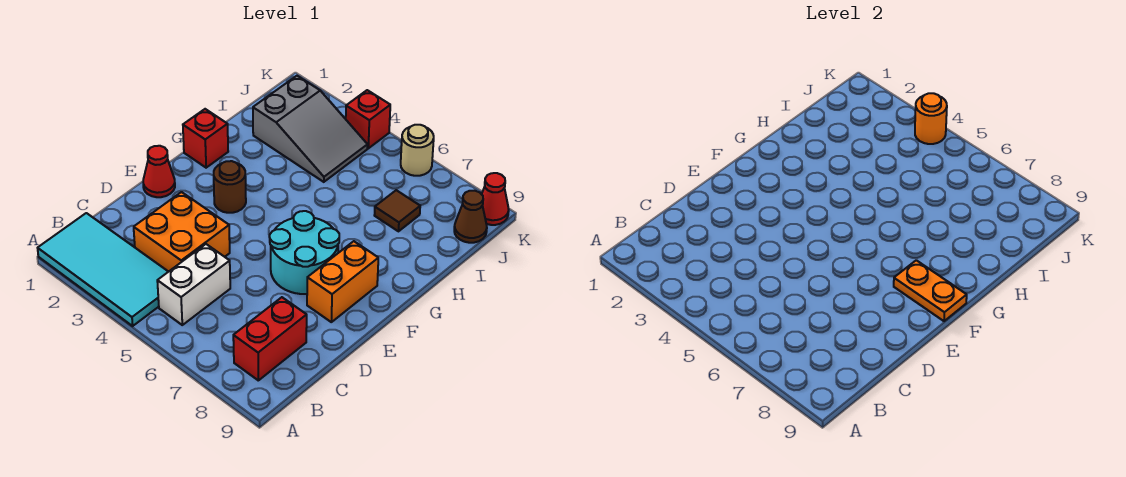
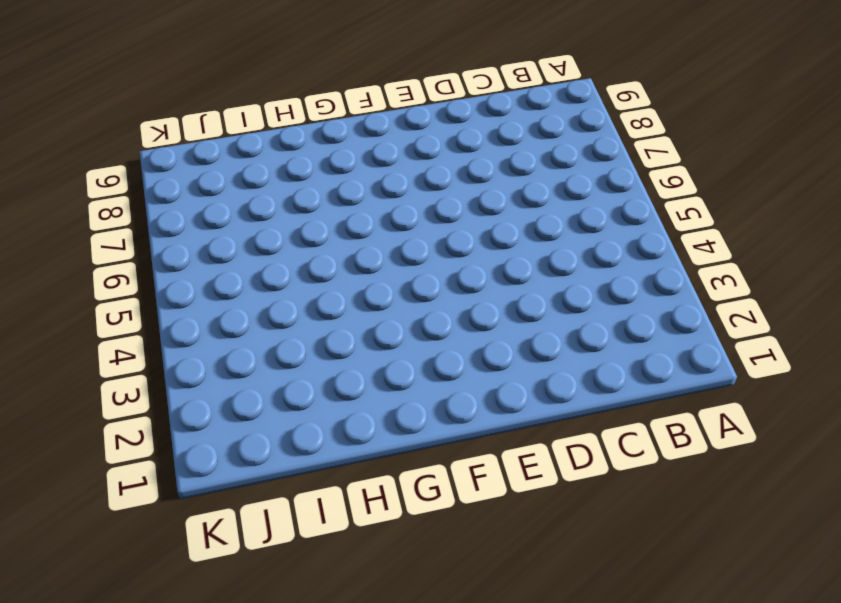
none -> cyan tile A1:B4 level 1
none -> white brick B5:C5 level 1
none -> red brick B8:C8 level 1

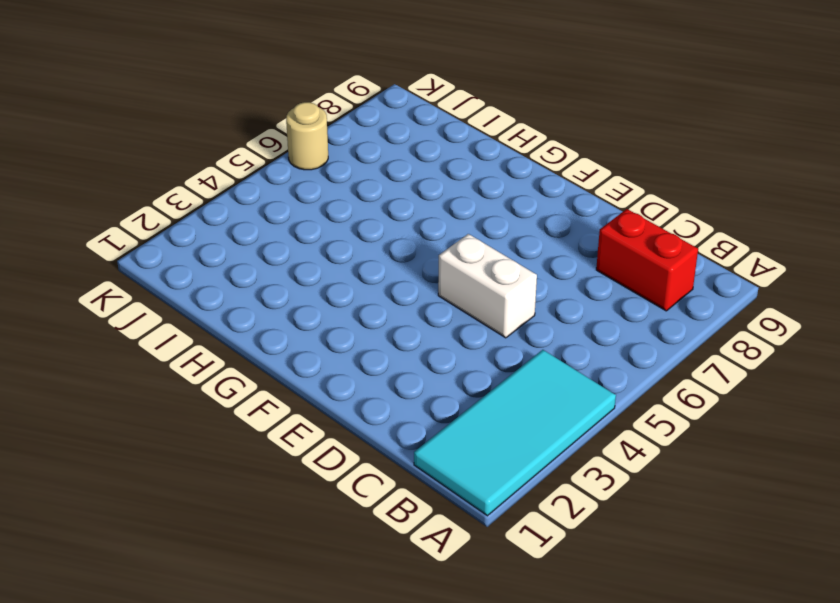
white brick D5:E5 level 1 -> white brick B5:C5 level 1
none -> orange brick C3:D4 level 1
none -> red cone E1 level 1
none -> cyan round brick E6:F7 level 1

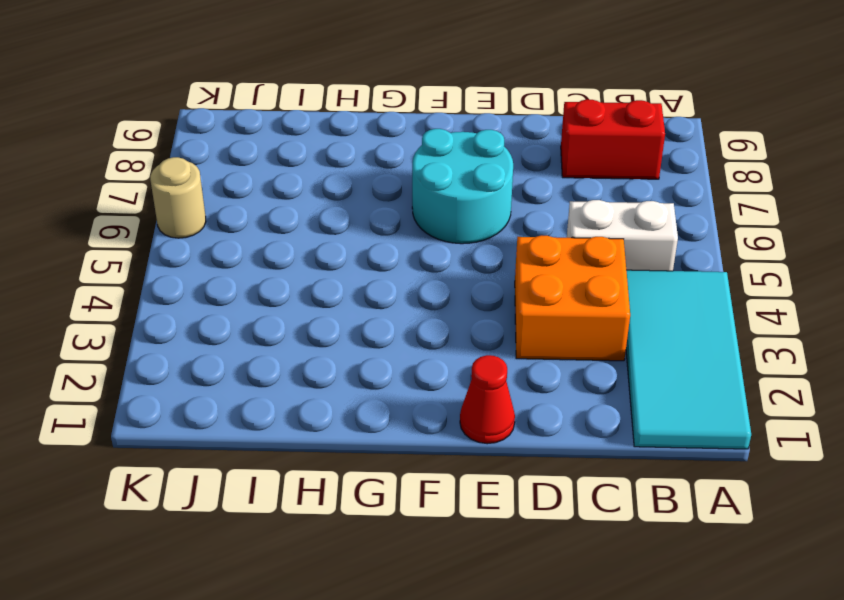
none -> orange brick E8:F8 level 1
none -> brown round brick F3 level 1
none -> red brick G1 level 1

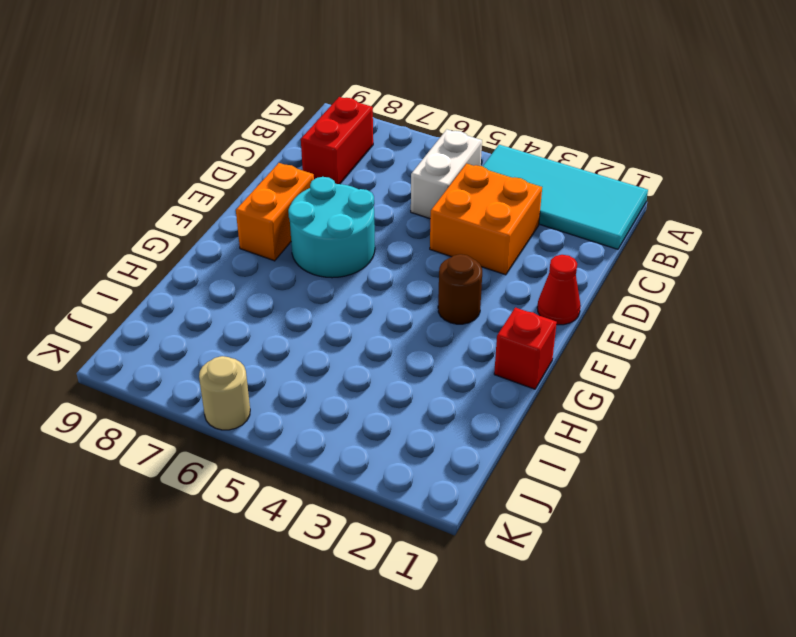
none -> grey slope I2:J4 level 1 top 2
none -> brown tile I7 level 1
none -> brown cone J9 level 1

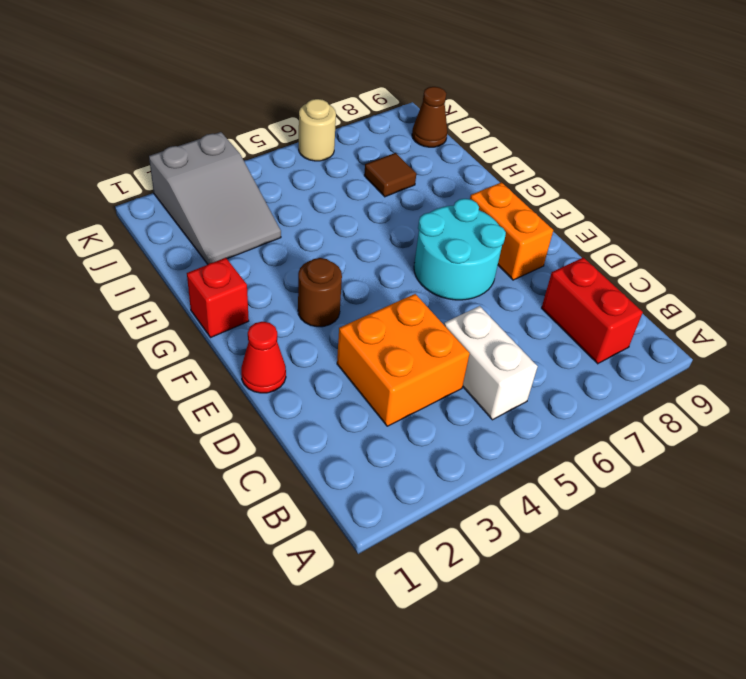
grey slope I2:K3 level 1 top K -> grey slope I2:J4 level 1 top 2
none -> cyan tile A1:B4 level 1
none -> red brick K4 level 1
none -> red cone K9 level 1

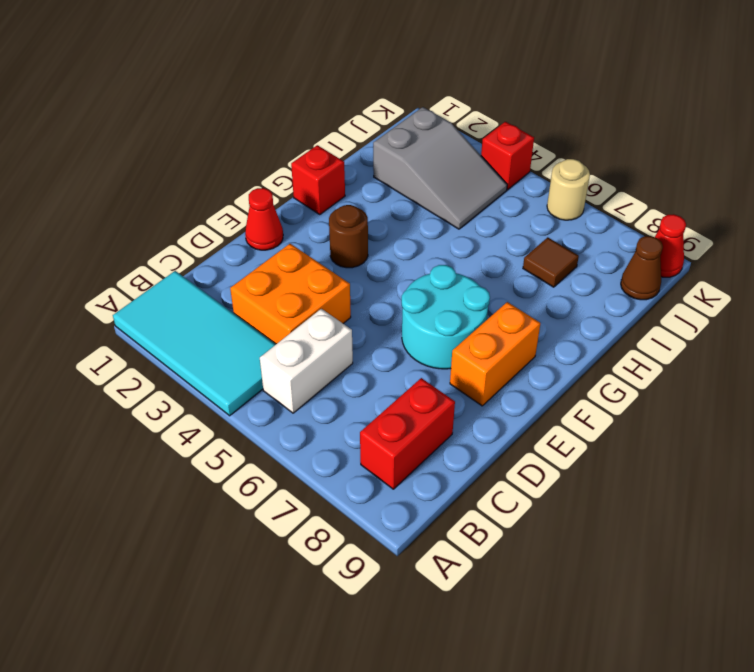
none -> orange plate F8:F9 level 2
none -> orange round brick K4 level 2

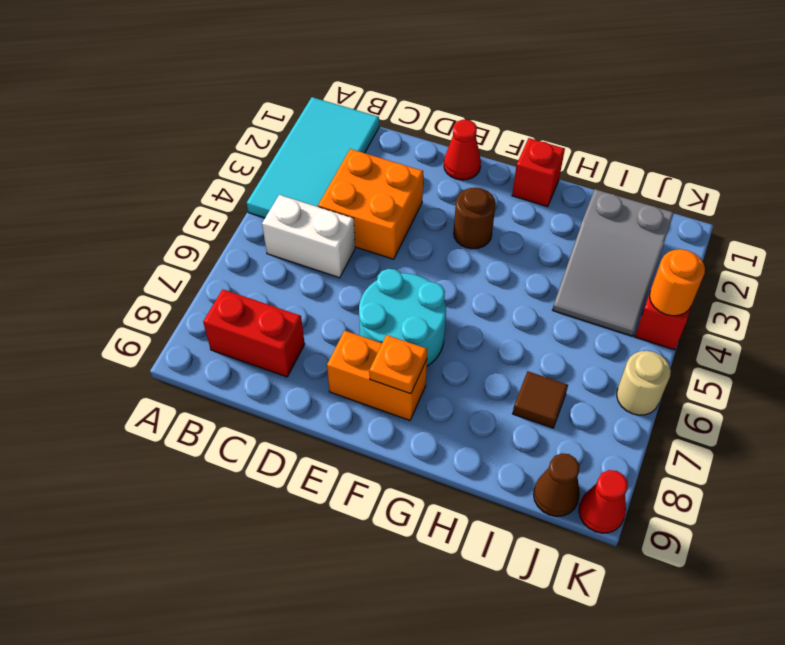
orange plate F8 level 2 -> orange plate F8:F9 level 2

